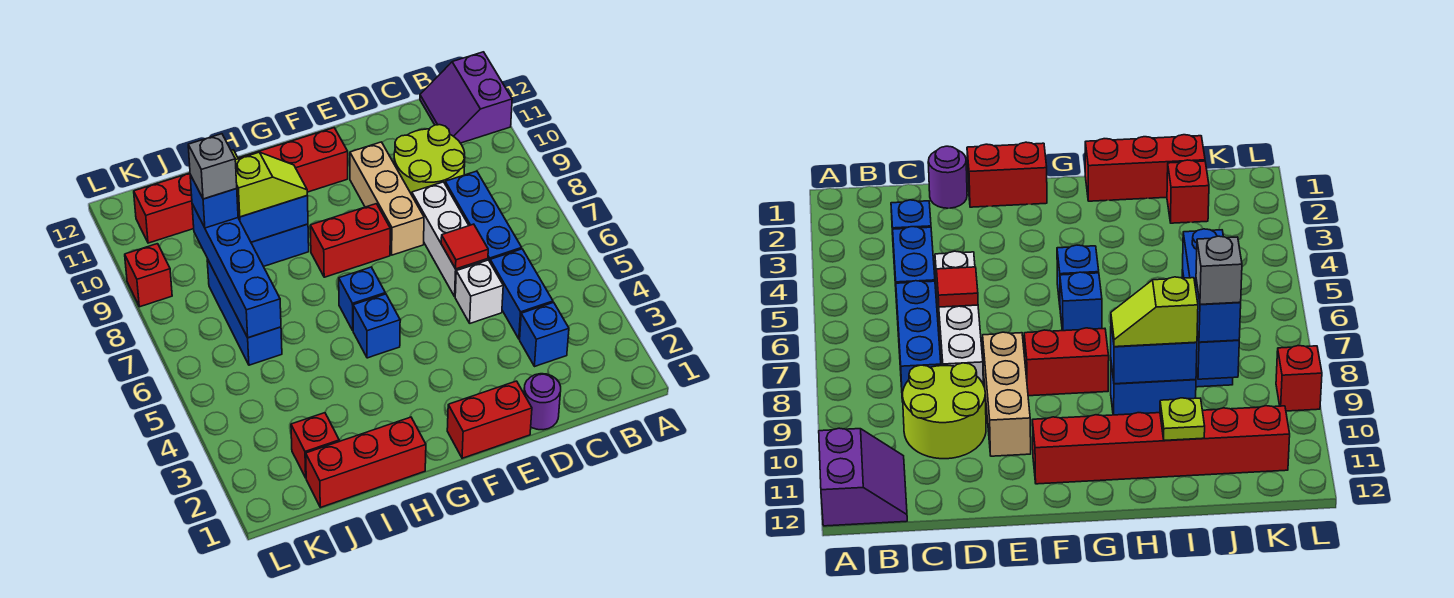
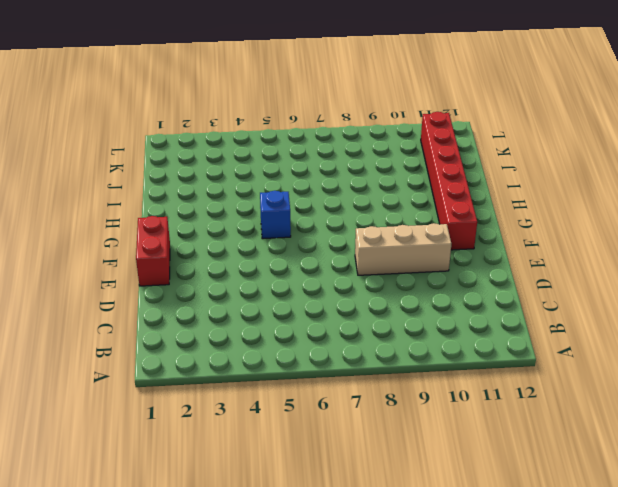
none -> purple slope A11:B12 level 1 top A
none -> blue brick C3 level 1
none -> blue brick C4:C5 level 1

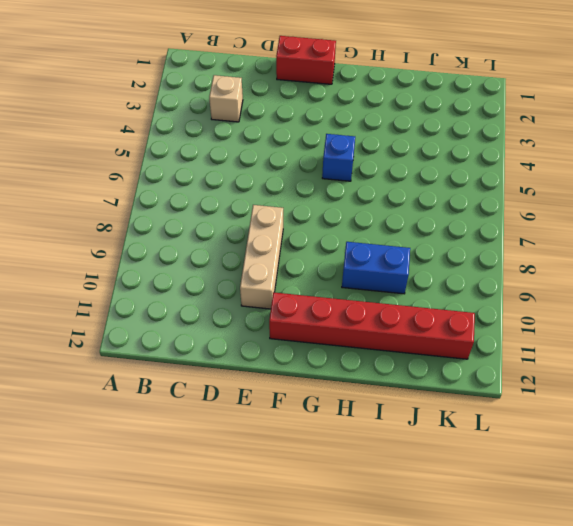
tan brick C3 level 1 -> blue brick C3 level 1
none -> purple slope A11:B12 level 1 top A
none -> blue brick C4:C5 level 1
none -> blue brick C6:C8 level 1

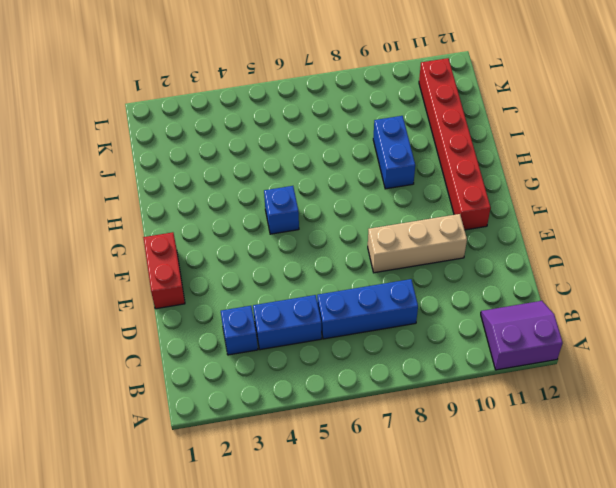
none -> lime round brick C9:D10 level 1
none -> purple round brick D1 level 1
none -> white brick D5 level 1

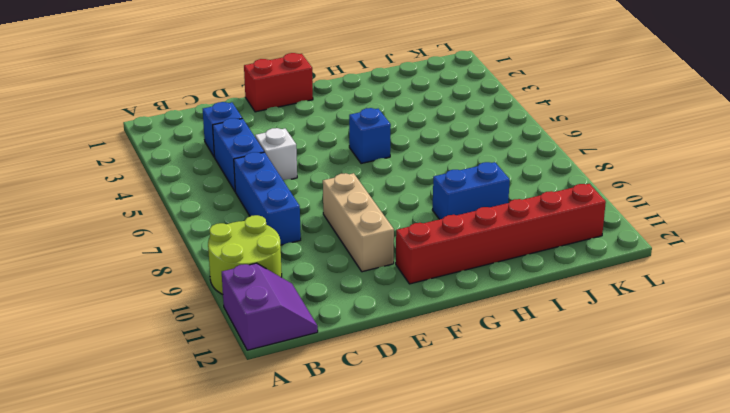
lime round brick A9:B10 level 1 -> lime round brick C9:D10 level 1
none -> purple round brick D1 level 1
none -> white brick D6:D8 level 1
none -> red brick F8:G8 level 1

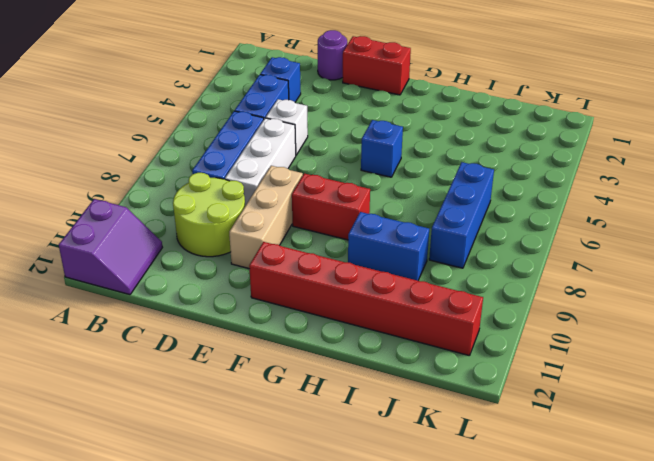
none -> blue brick G6 level 1
none -> red brick H1:J1 level 1
none -> red brick J2 level 1

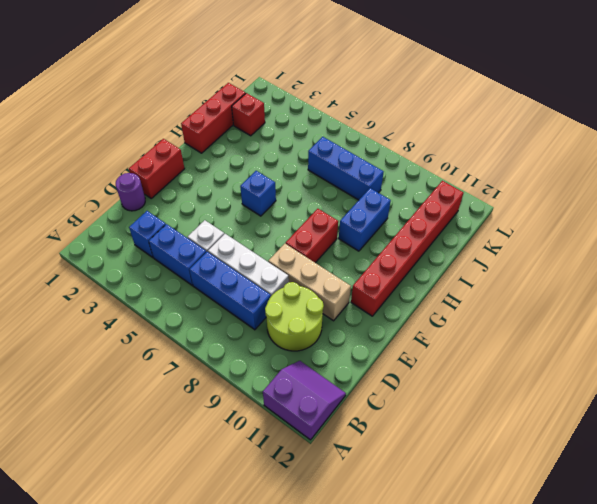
none -> blue brick G6 level 1
none -> red brick L9 level 1
none -> red tile D6 level 2

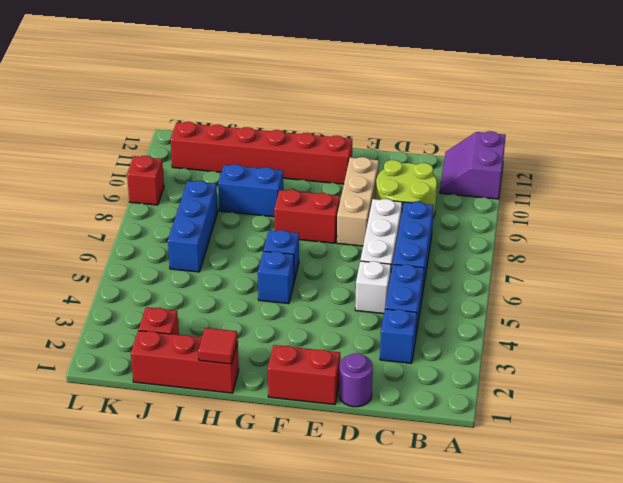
red tile H1 level 2 -> red tile D6 level 2
none -> blue brick H9:I9 level 2
none -> lime plate I11 level 2
none -> blue brick J6:J9 level 2

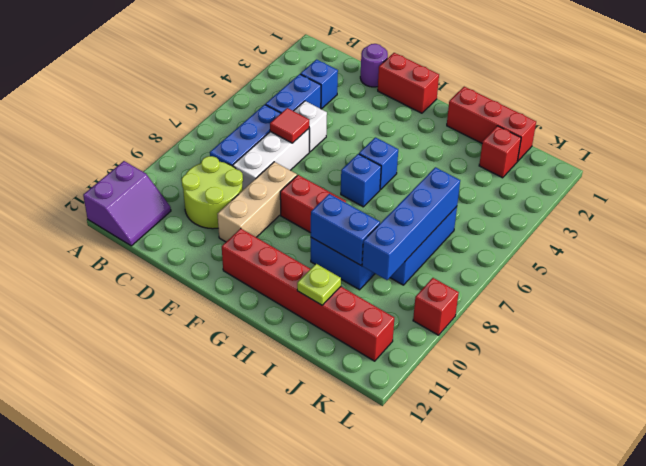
none -> lime slope H9:I9 level 3 top I
none -> blue brick J9 level 3
none -> grey brick J9 level 4

